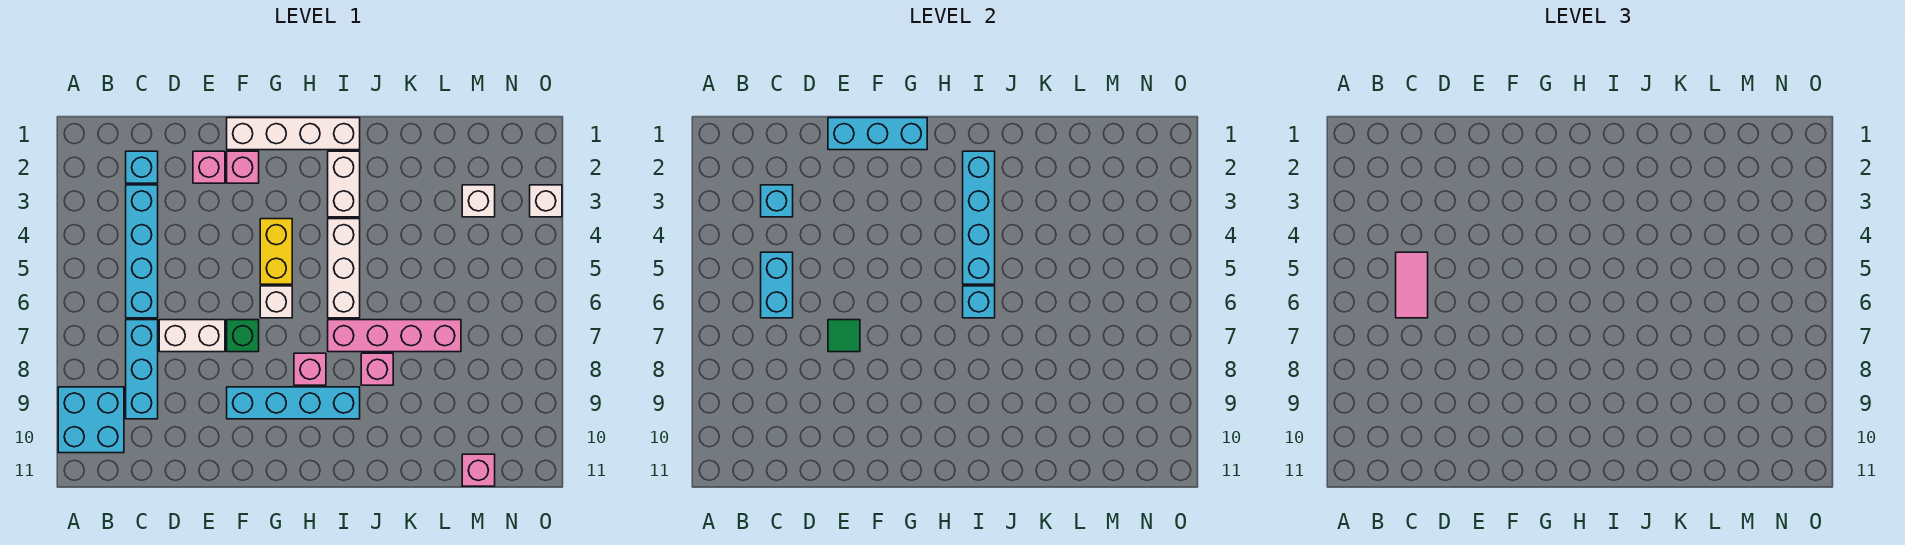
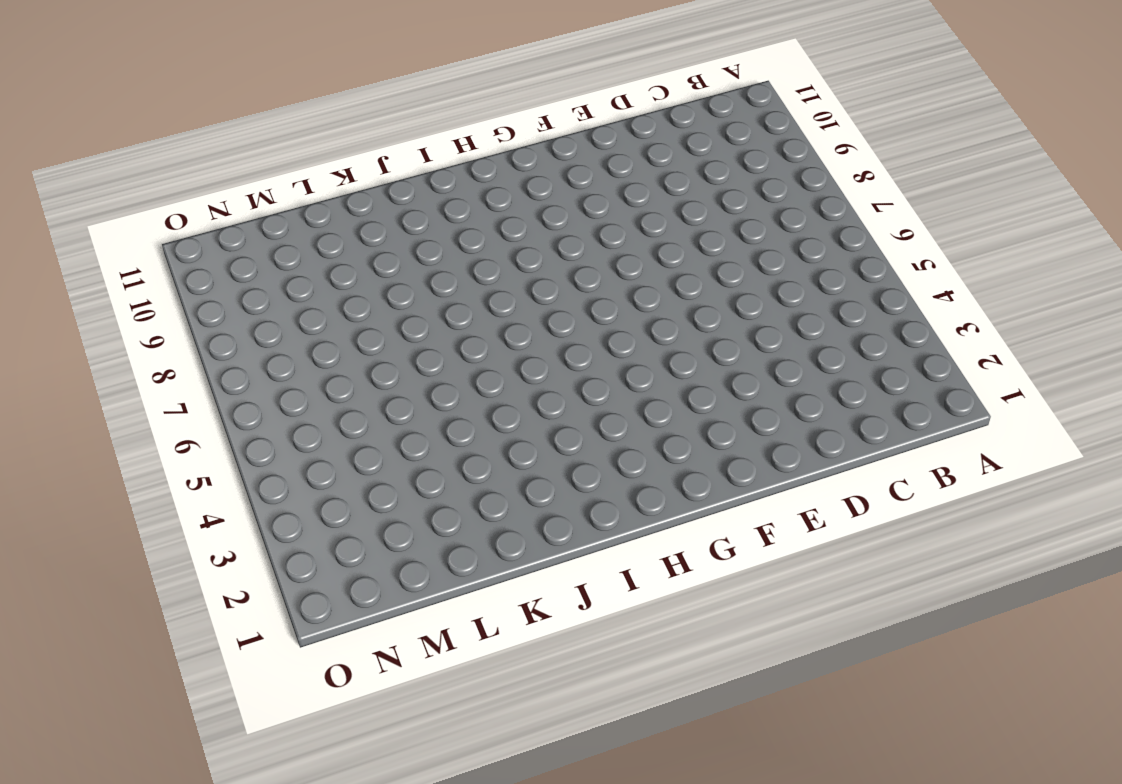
none -> cyan brick A9:B10 level 1
none -> cyan brick C2 level 1
none -> cyan brick C3:C6 level 1

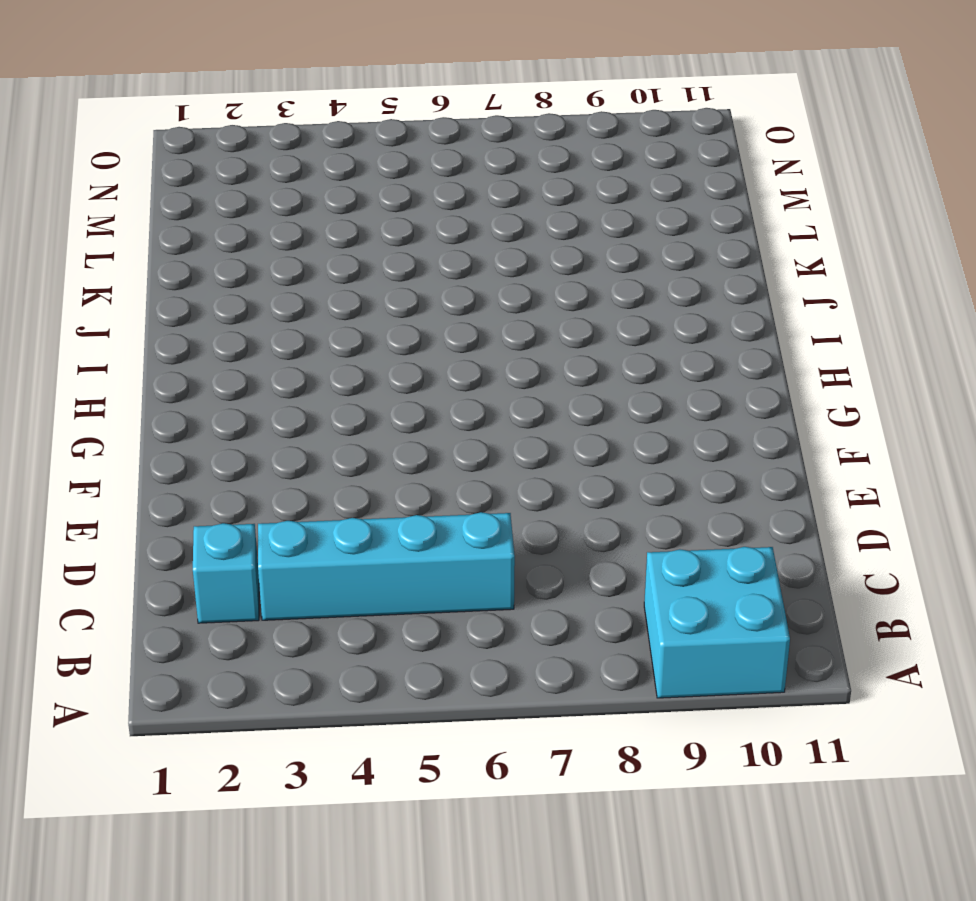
none -> cyan brick C7:C9 level 1
none -> white brick D7:E7 level 1
none -> pink brick E2 level 1

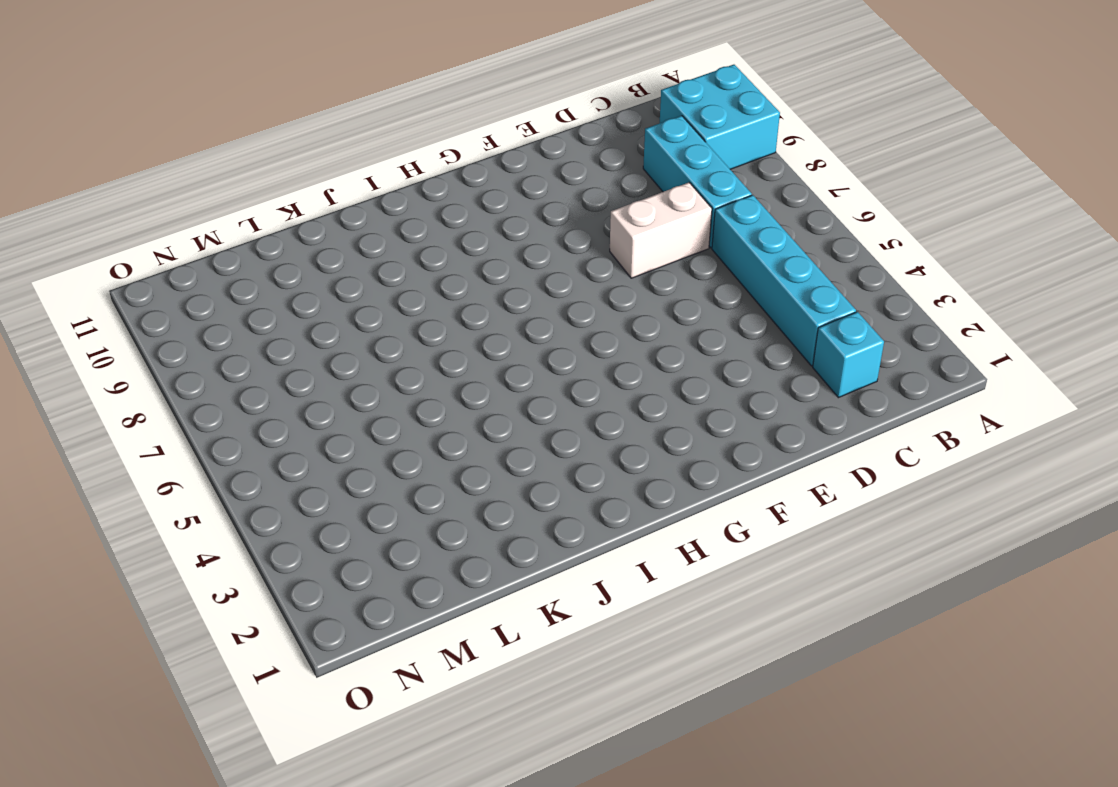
none -> pink brick E2 level 1
none -> white brick F1:I1 level 1
none -> pink brick F2 level 1

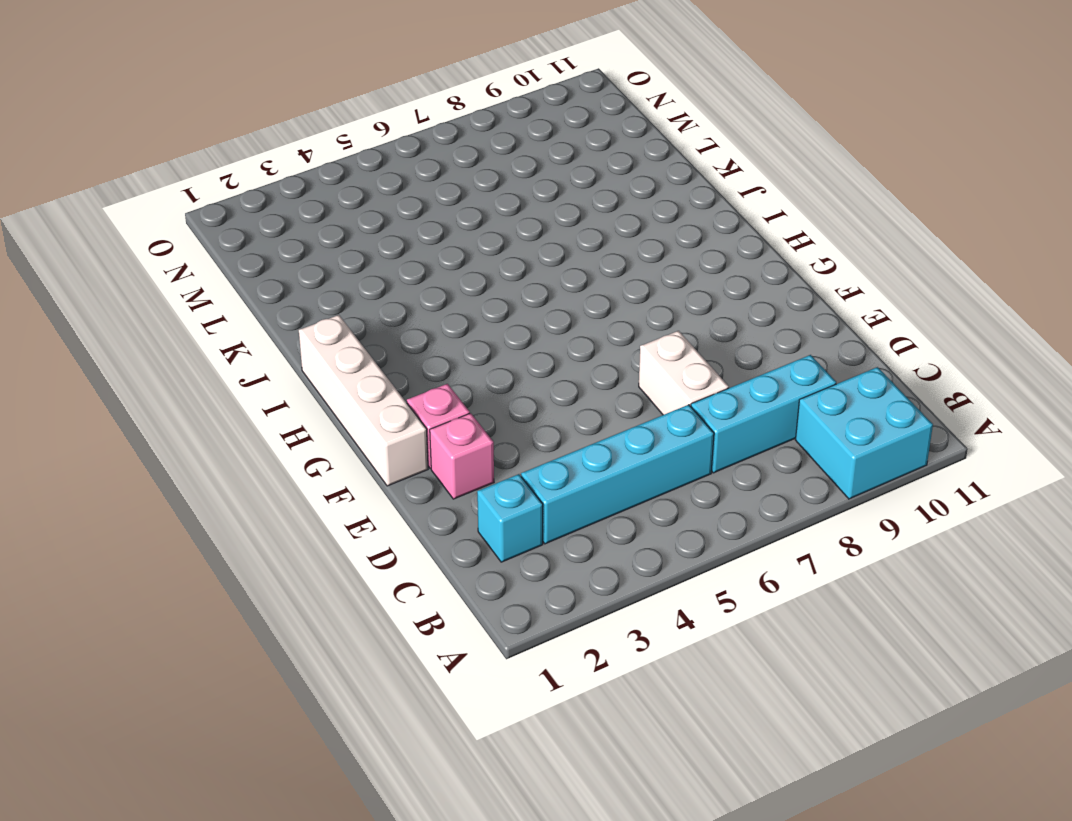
none -> green brick F7 level 1
none -> cyan brick F9:I9 level 1
none -> yellow brick G4:G5 level 1

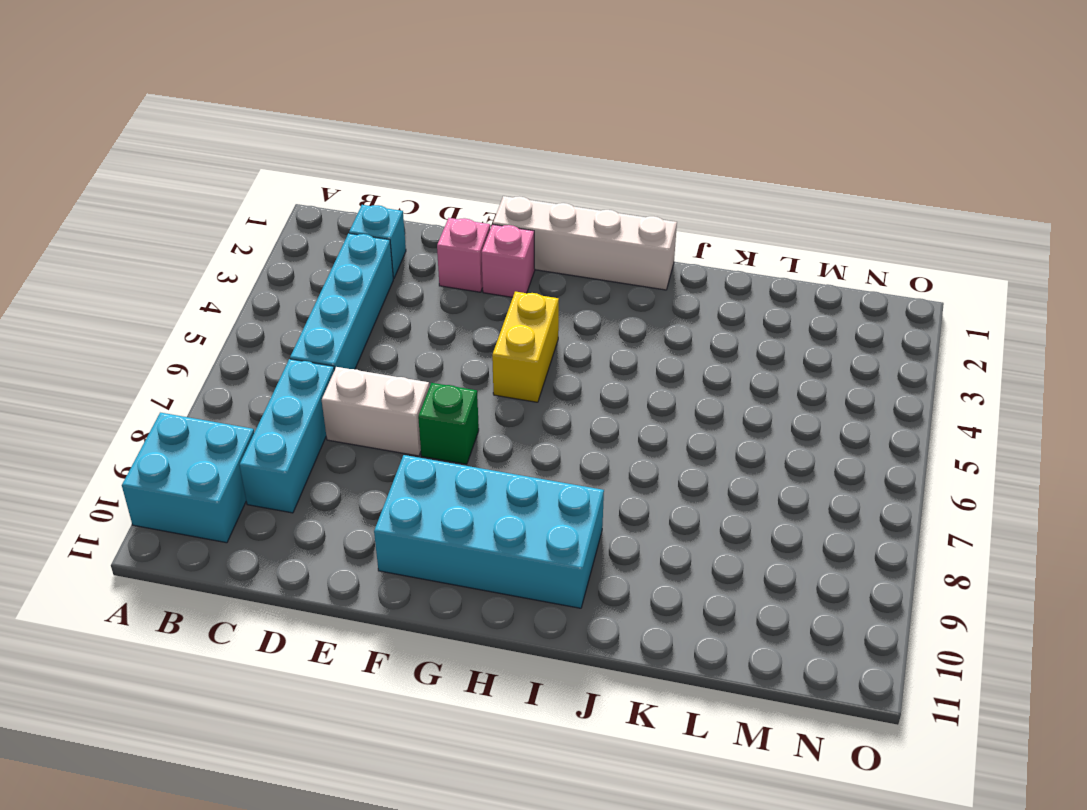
cyan brick F9:I10 level 1 -> cyan brick F9:I9 level 1
none -> white brick G6 level 1
none -> pink brick H8 level 1
none -> white brick I2:I3 level 1

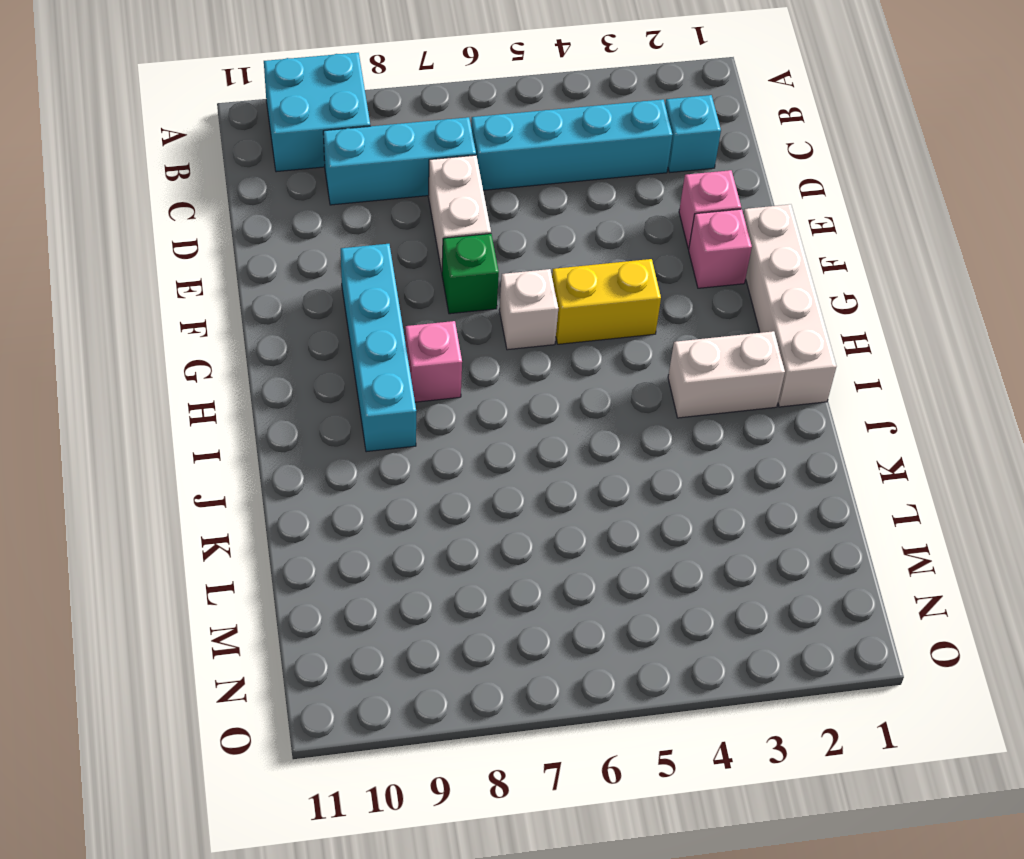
none -> white brick I4:I6 level 1
none -> pink brick I7:L7 level 1
none -> pink brick J8 level 1

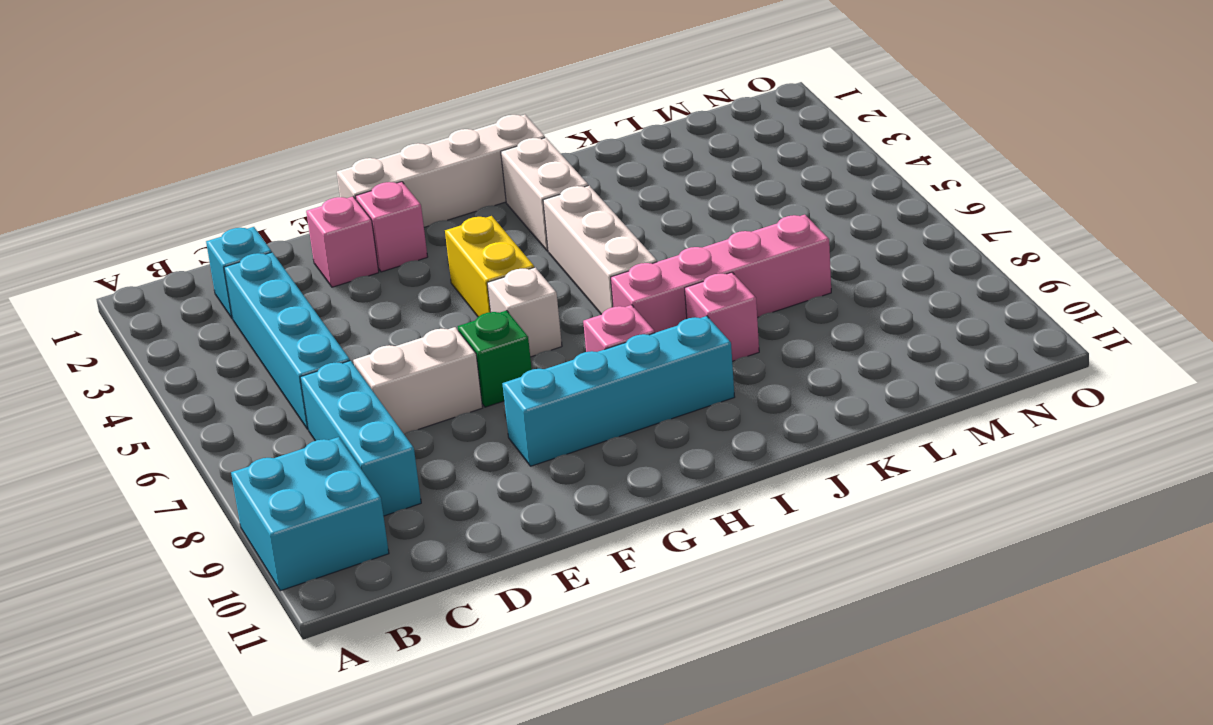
none -> white brick M3 level 1
none -> pink brick M11 level 1
none -> white brick O3 level 1

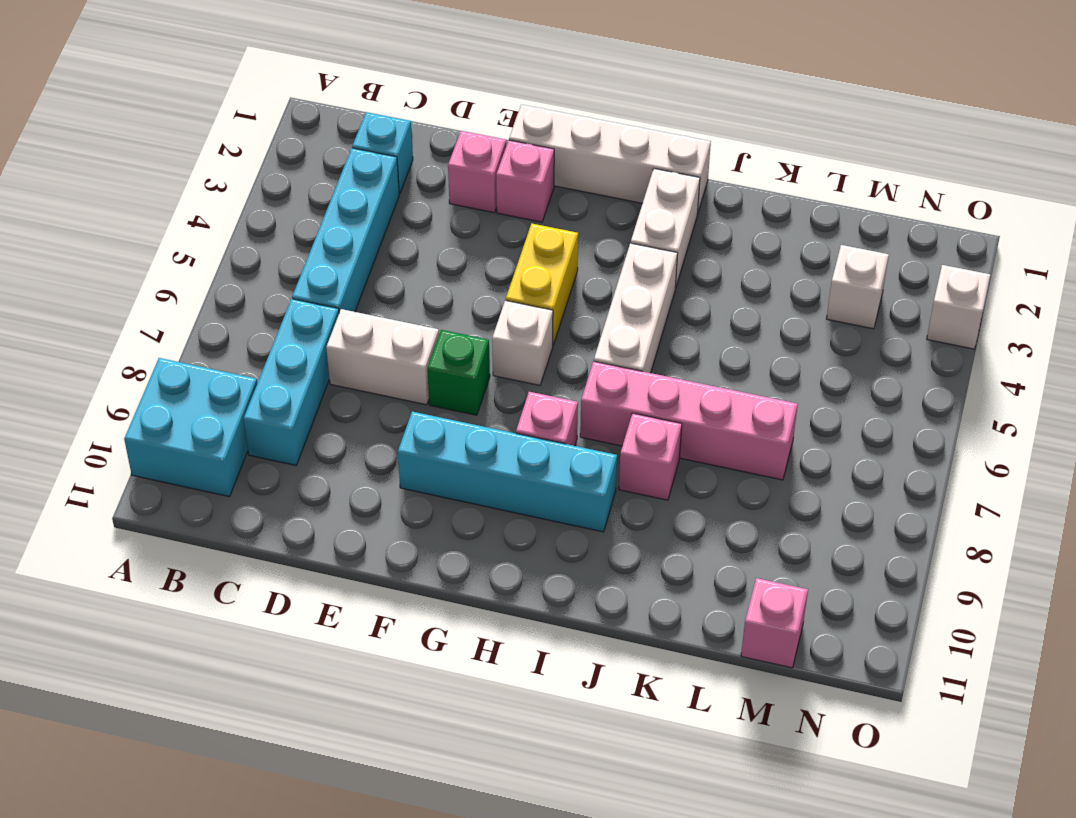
none -> cyan brick C3 level 2
none -> cyan brick C5:C6 level 2
none -> cyan brick E1:G1 level 2

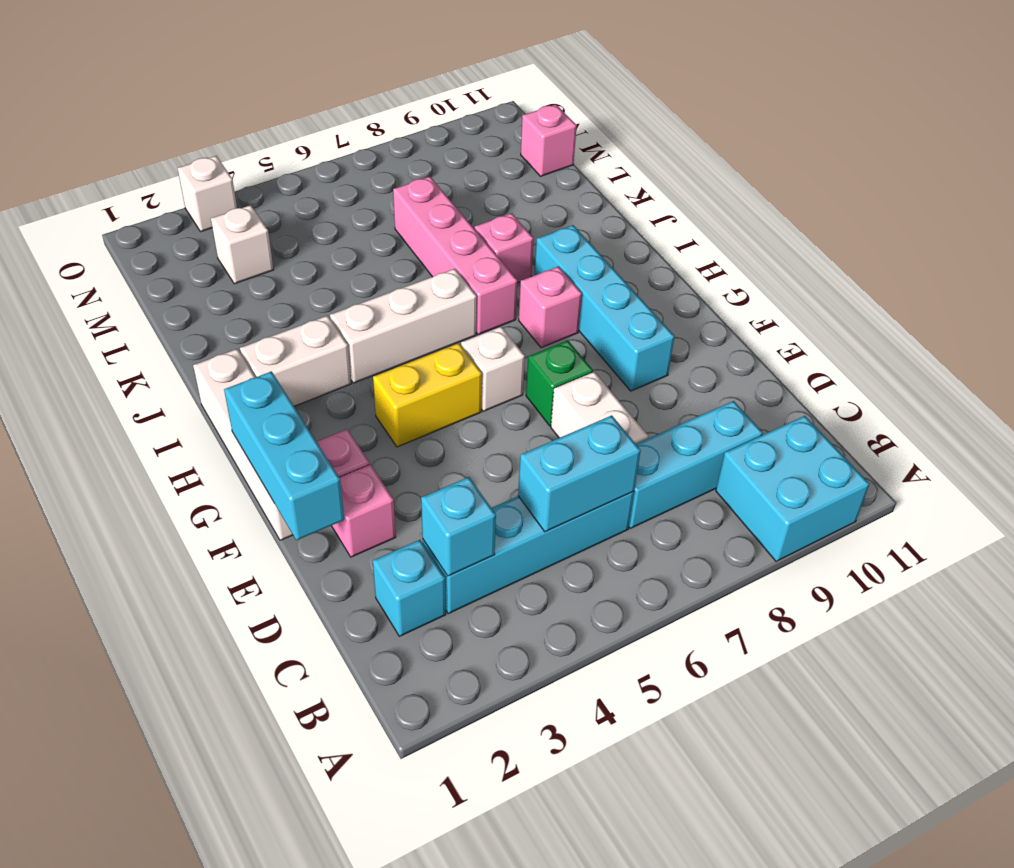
none -> green tile E7 level 2
none -> cyan brick I2:I5 level 2
none -> cyan brick I6 level 2

